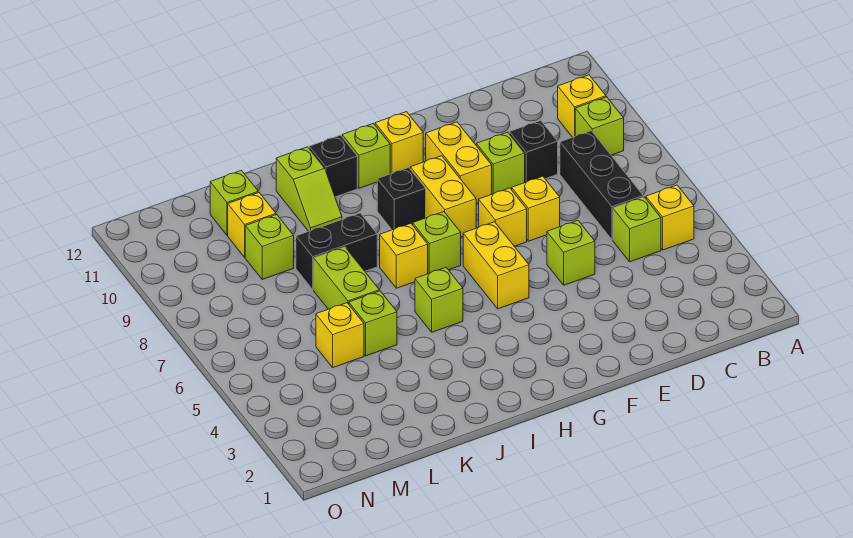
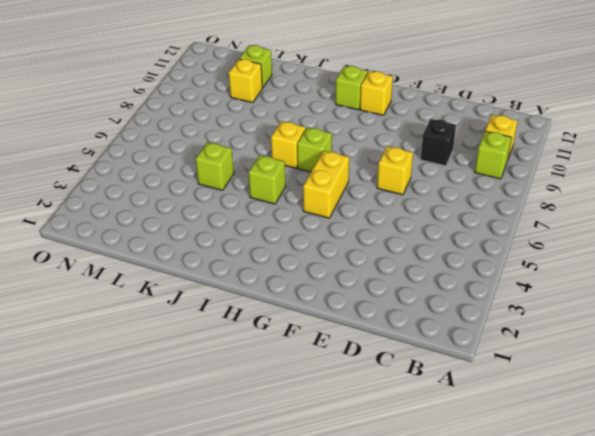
none -> yellow brick B5 level 1
none -> lime brick C5 level 1
none -> black brick C6:C8 level 1

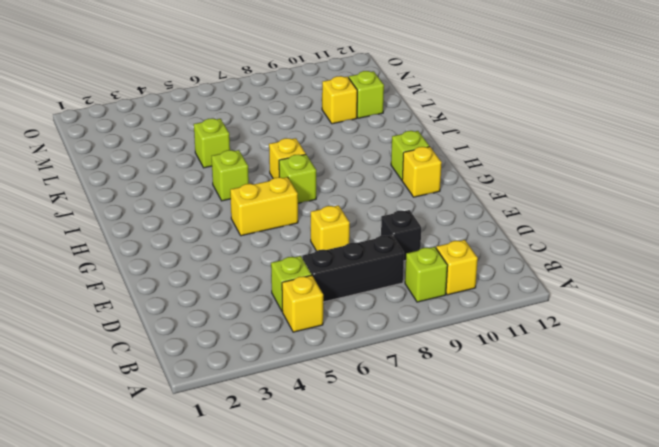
none -> lime brick E5 level 1
none -> lime brick E9 level 1
none -> yellow brick F7 level 1

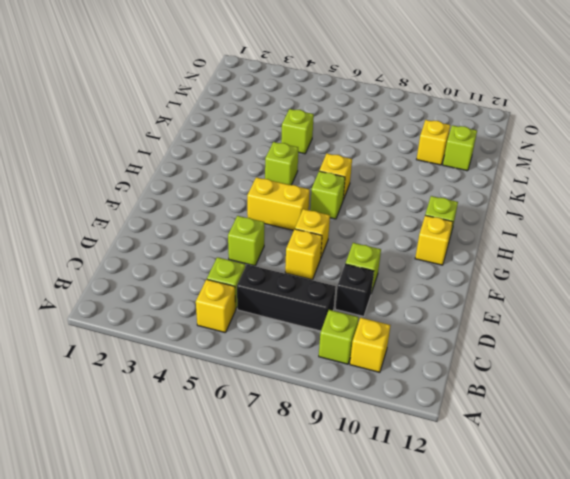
none -> yellow brick F9:F10 level 1
none -> yellow brick G8:G9 level 1
none -> black brick H9 level 1

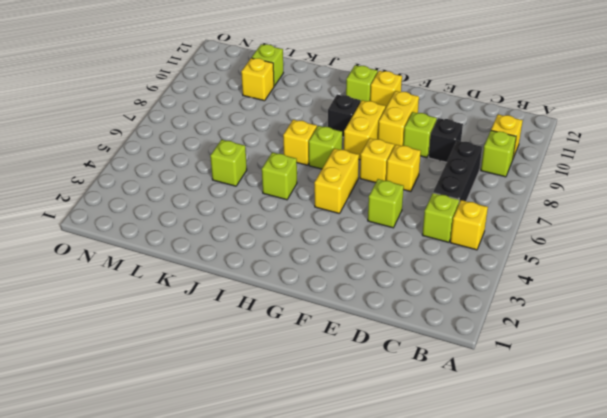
none -> black brick I11 level 1
none -> black brick J8:K8 level 1
none -> lime slope J10:J11 level 1 top 11

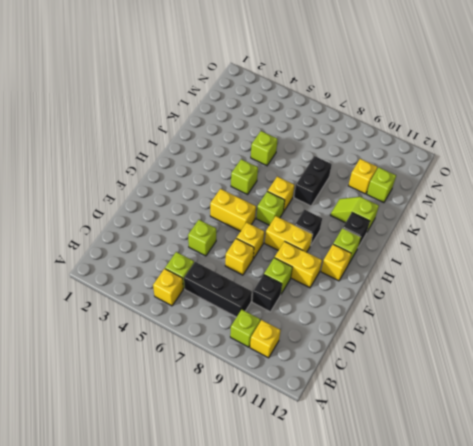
none -> lime brick K6:K7 level 1
none -> yellow brick L5 level 1
none -> lime brick L9 level 1

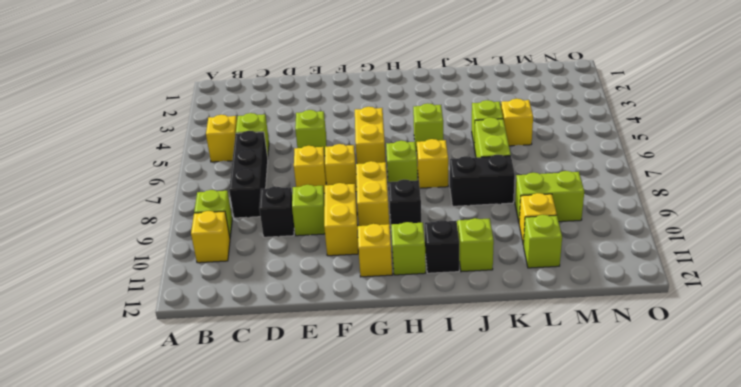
lime brick L9:M9 level 1 -> lime brick L9 level 1

